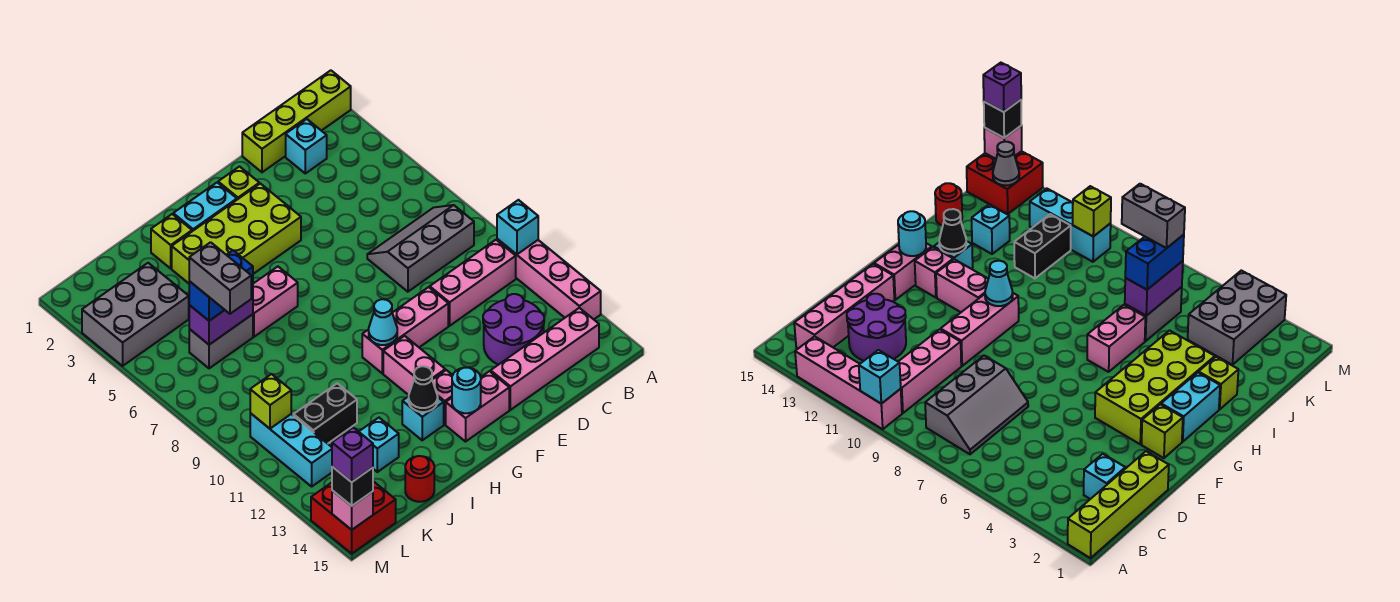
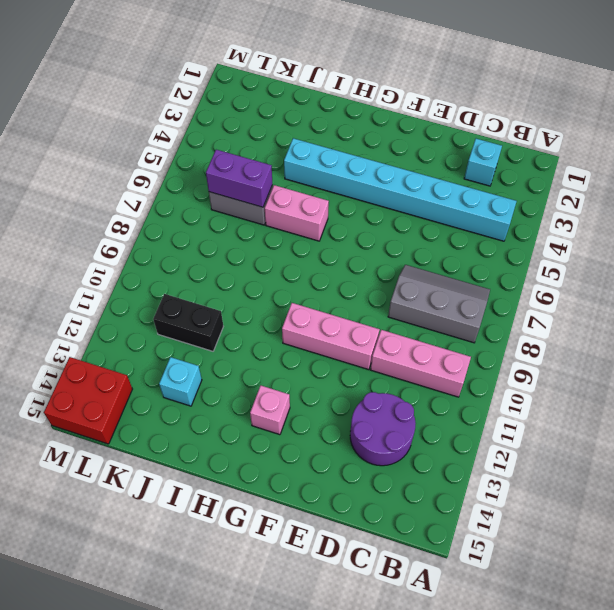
cyan brick B4:I4 level 1 -> lime brick F3:I4 level 1
none -> lime brick A1:D1 level 1
none -> pink brick A10:A13 level 1
none -> pink brick B14:E14 level 1
none -> lime brick F2 level 1

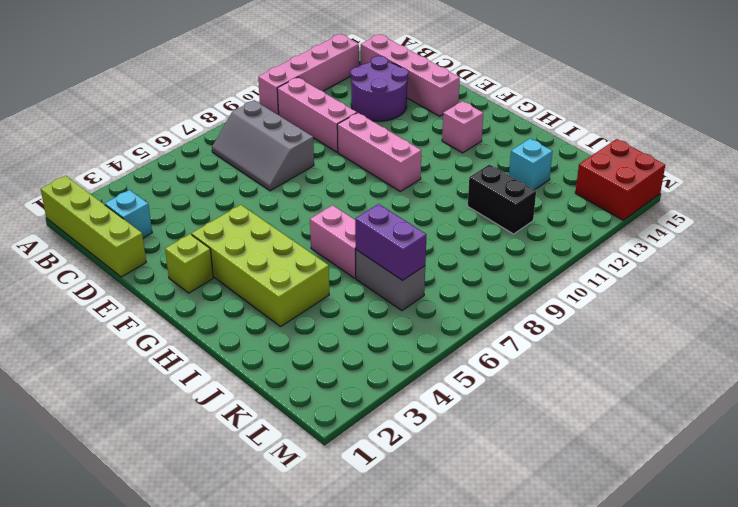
none -> pink brick F14:G14 level 1
none -> cyan brick G2:H2 level 1
none -> pink brick G11:G12 level 1
none -> cyan brick H13 level 1

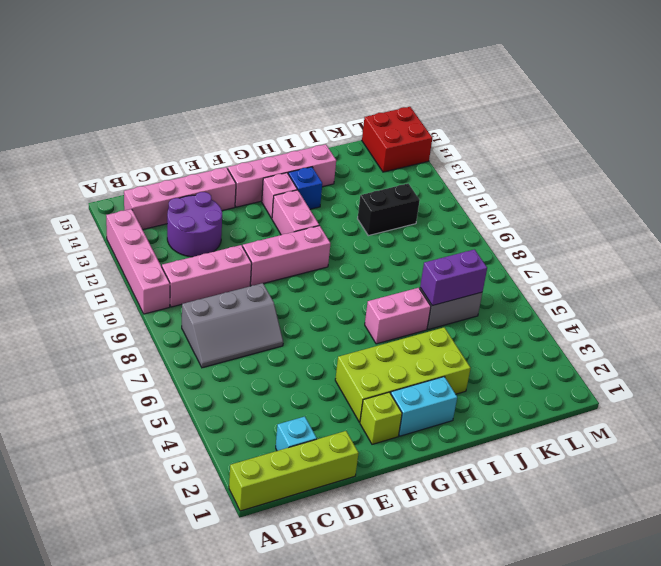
pink brick F14:I14 level 1 -> pink brick F14:G14 level 1
blue brick H13 level 1 -> cyan brick H13 level 1
none -> lime brick I2 level 1
none -> cyan brick J13 level 1
none -> red round brick J15 level 1
none -> grey brick K3:M4 level 1

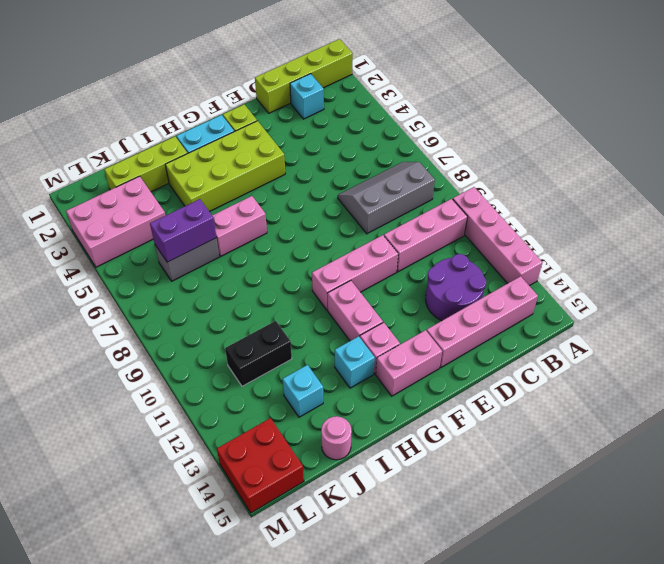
lime brick I2:K2 level 1 -> lime brick I2 level 1
pink round brick J15 level 1 -> red round brick J15 level 1
pink brick K3:M4 level 1 -> grey brick K3:M4 level 1
none -> cyan brick L10:L12 level 1
none -> cyan brick A10 level 2
none -> cyan cone G10 level 2
none -> cyan round brick G14 level 2

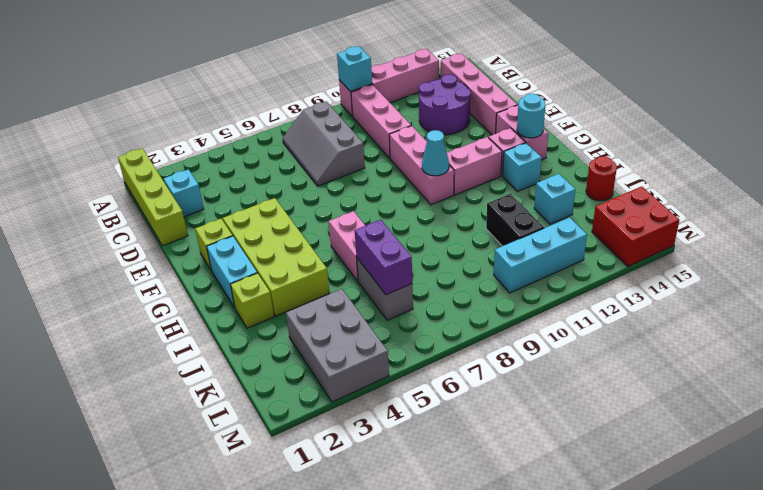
none -> black cone H13 level 2
none -> lime brick L10 level 2
none -> grey cone L14 level 2
none -> pink brick M15 level 2

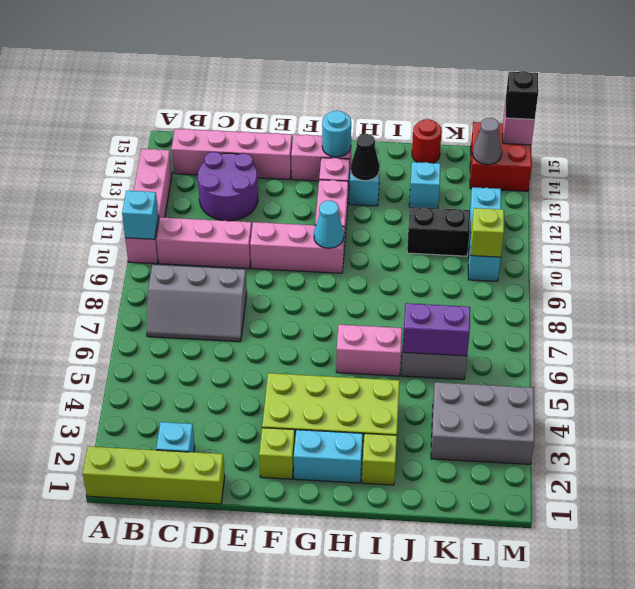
none -> blue brick J6:K6 level 3
none -> grey brick K6:K7 level 4
none -> purple brick M15 level 4

